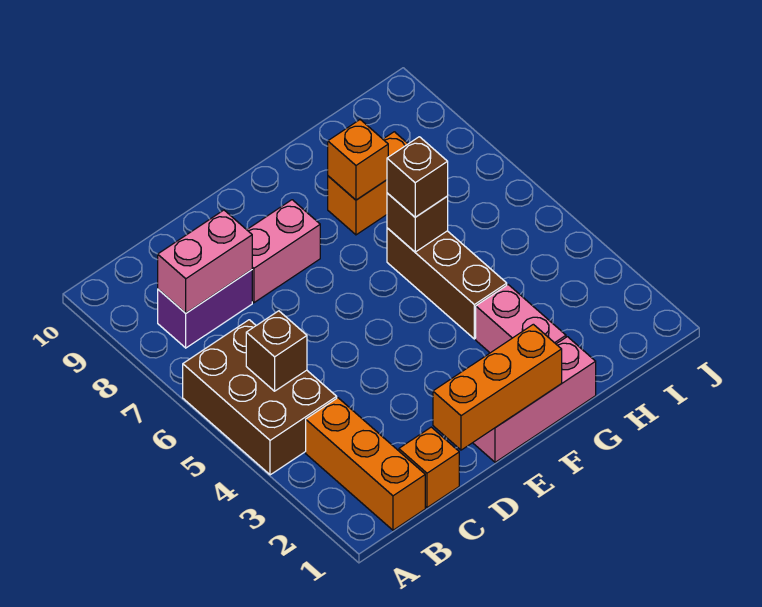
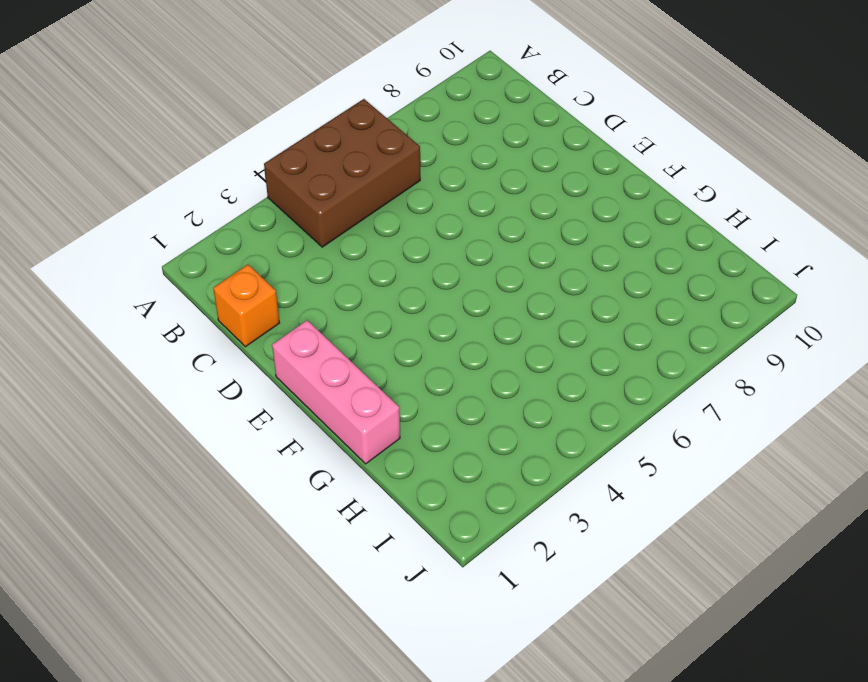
none -> orange brick B1:B3 level 1
none -> purple brick B8:C8 level 1
none -> pink brick D8:E8 level 1

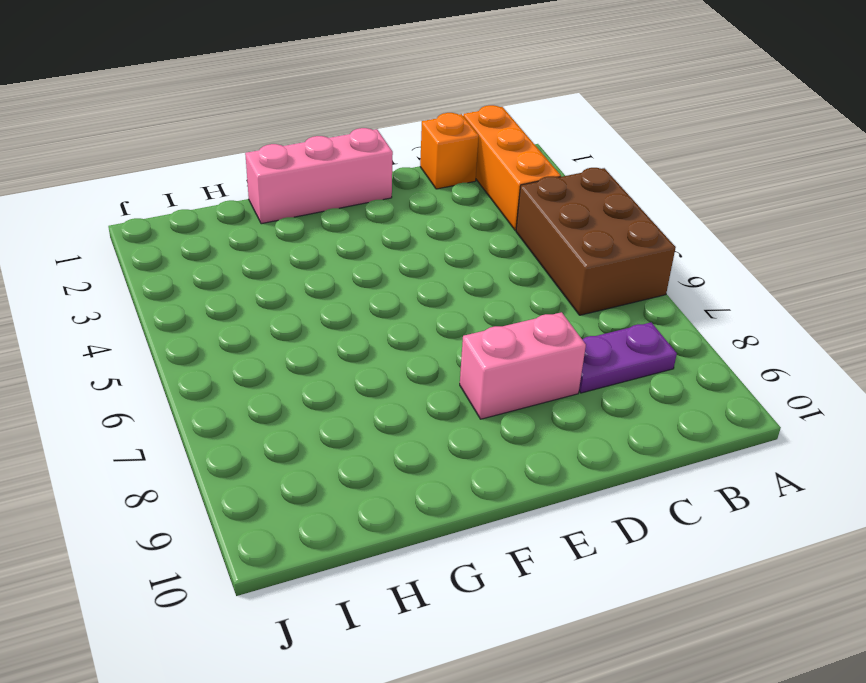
purple plate B8:C8 level 1 -> purple brick B8:C8 level 1
none -> pink brick G2:G3 level 1
none -> brown brick G4:G6 level 1
none -> orange brick G8:H8 level 1

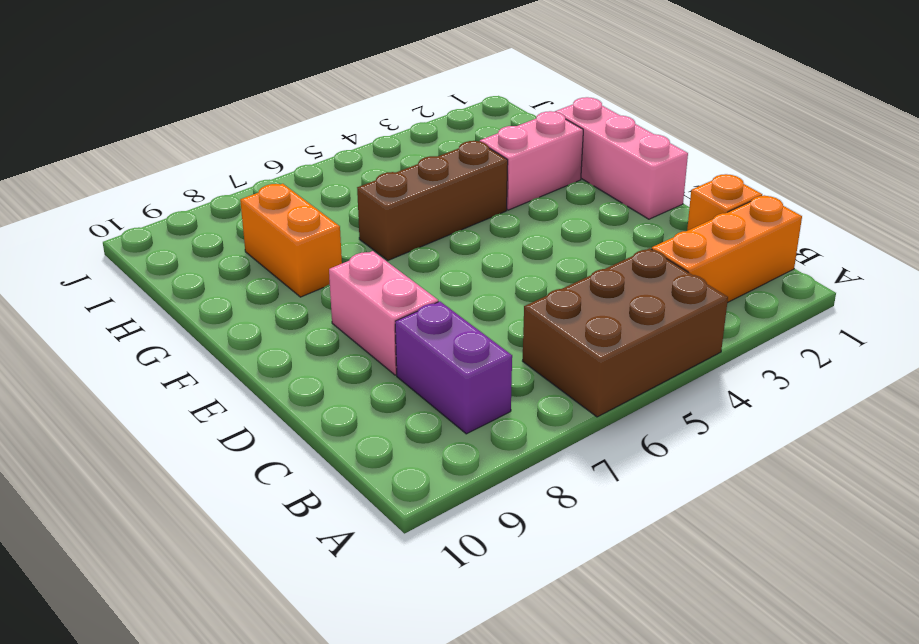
none -> brown brick B5 level 2
none -> pink brick B8:C8 level 2
none -> orange brick D1:F1 level 2

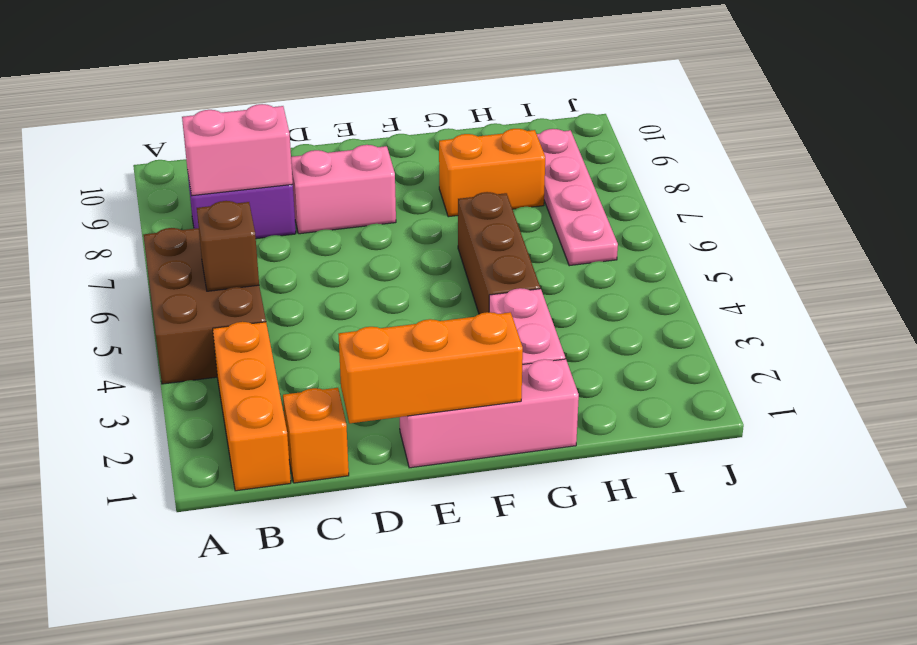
pink plate I6:I9 level 1 -> none
none -> brown brick G6 level 2
none -> orange brick G8 level 2
none -> brown brick G6 level 3

